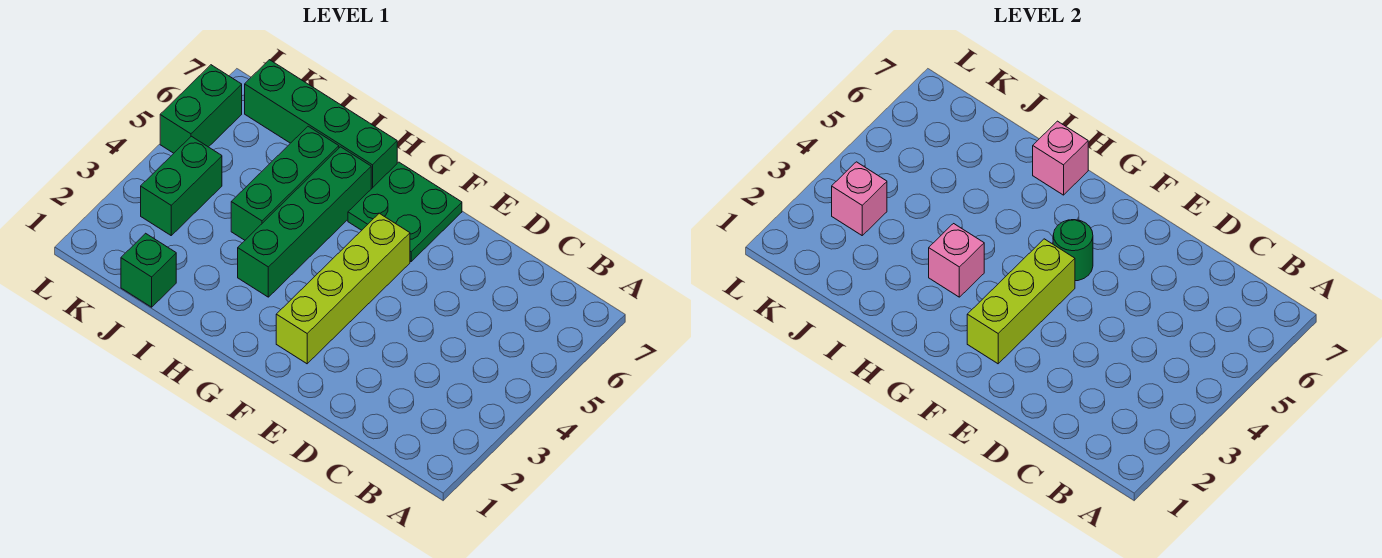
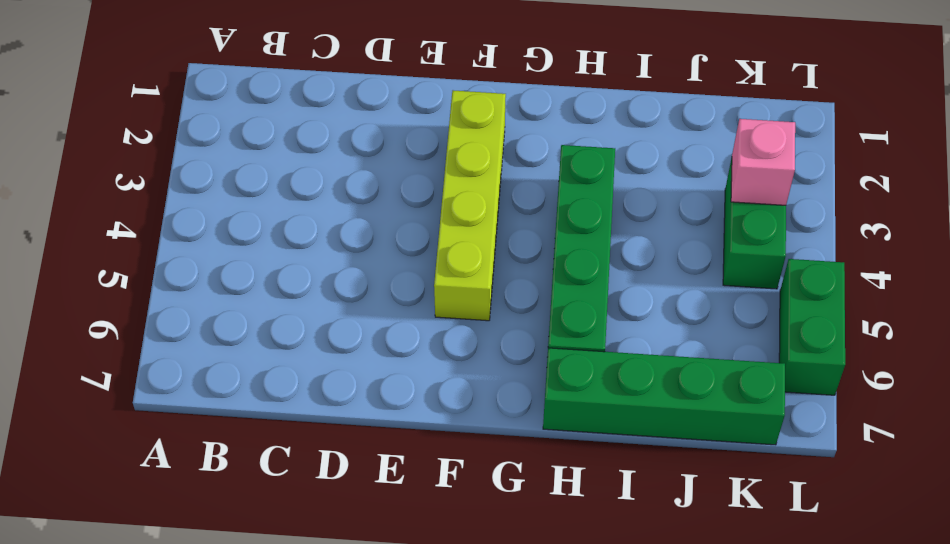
none -> green plate F6:G7 level 1
none -> green brick I4:I6 level 1
none -> green brick J1 level 1

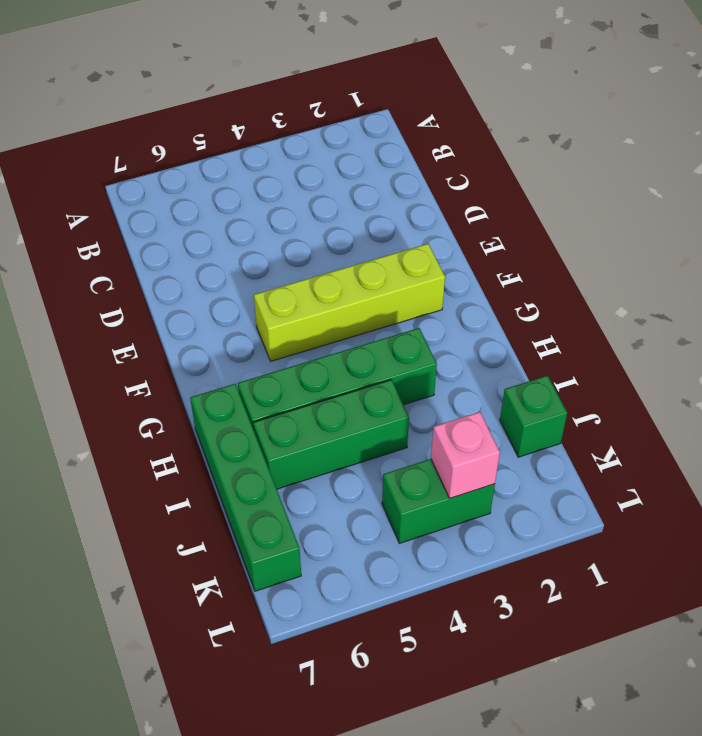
none -> green plate F6:G7 level 1
none -> green brick L5:L6 level 1
none -> lime brick F2:F4 level 2

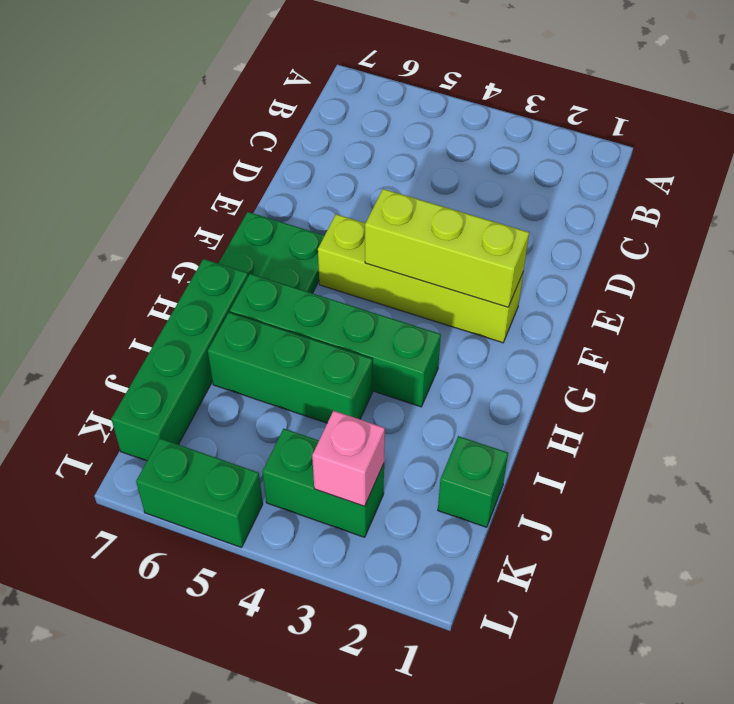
none -> green round brick F5 level 2
none -> pink brick H3 level 2
none -> pink brick H7 level 2

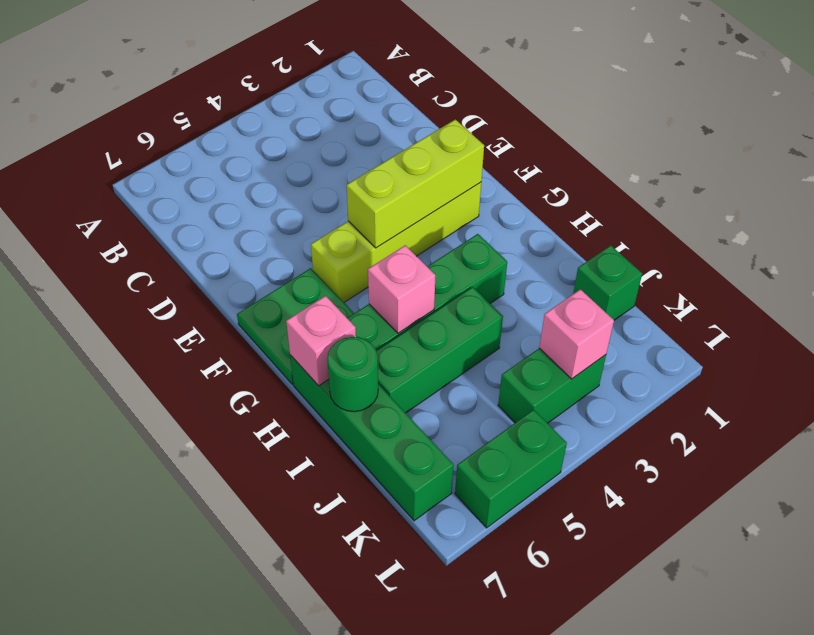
pink brick H5 level 2 -> pink brick H3 level 2
green round brick I7 level 2 -> green round brick F5 level 2

